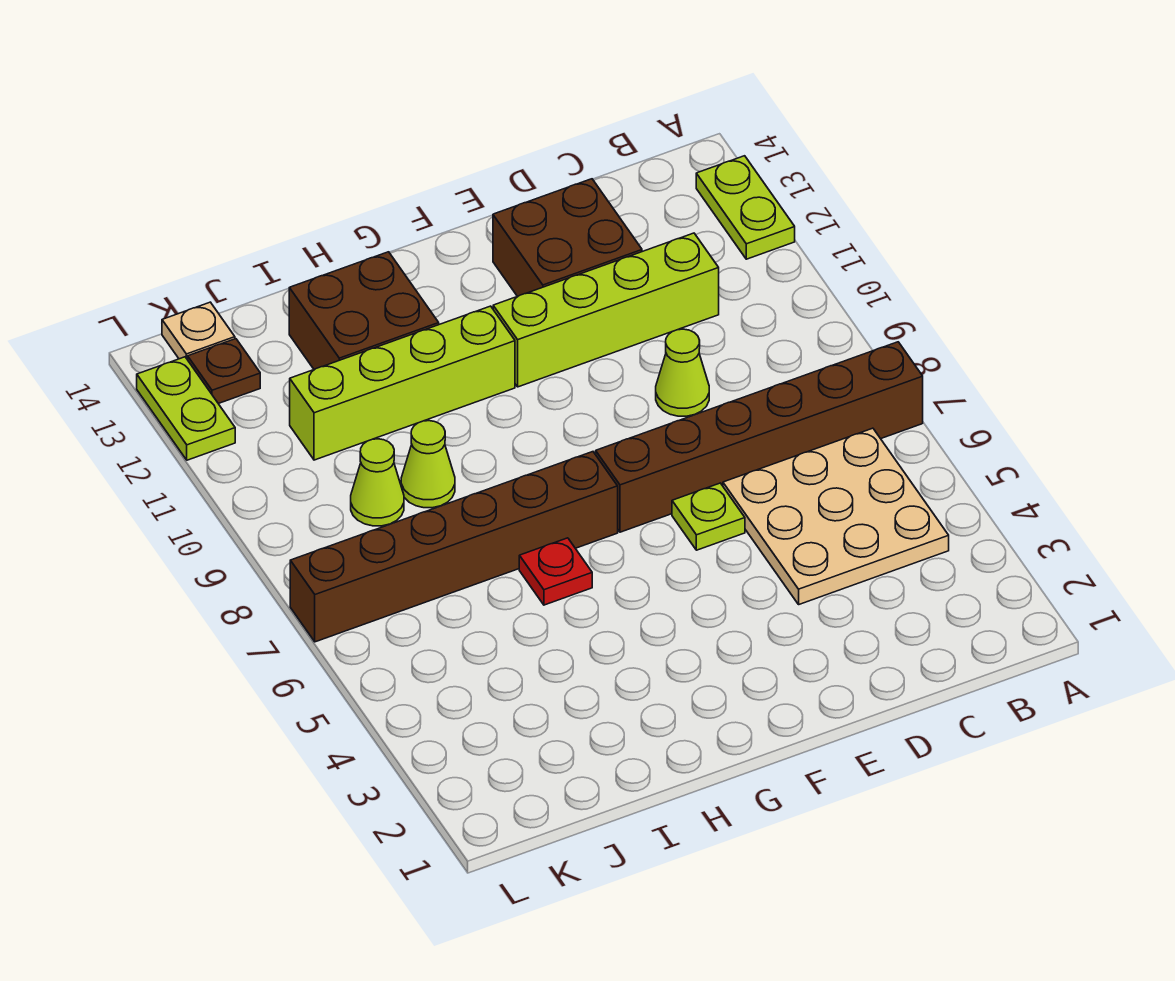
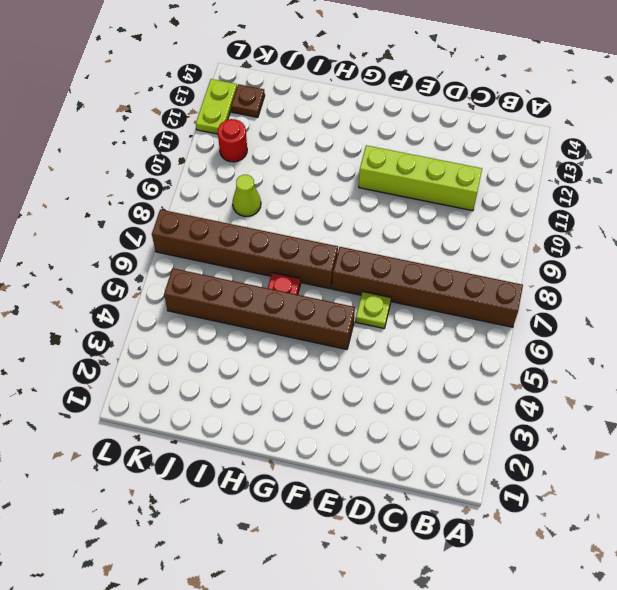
brown brick F5:K5 level 1 -> none
red round brick K11 level 1 -> none
none -> lime plate A12:A13 level 1
none -> tan plate B4:D6 level 1
none -> lime cone D9 level 1

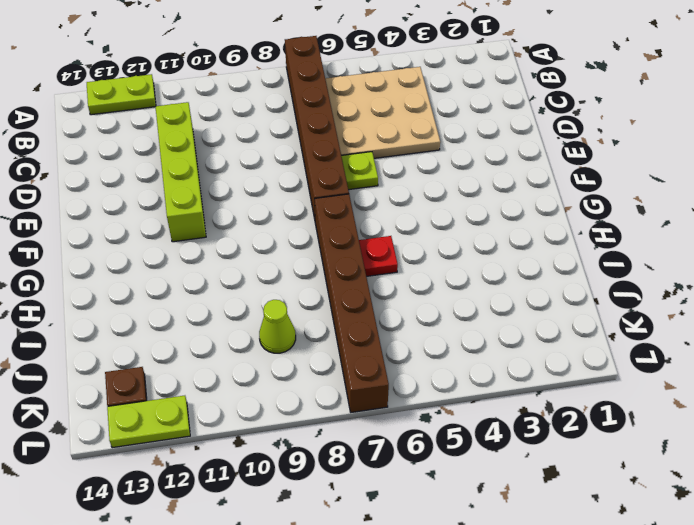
none -> lime cone D9 level 1
none -> brown brick D12:E13 level 1
none -> lime brick G11:J11 level 1

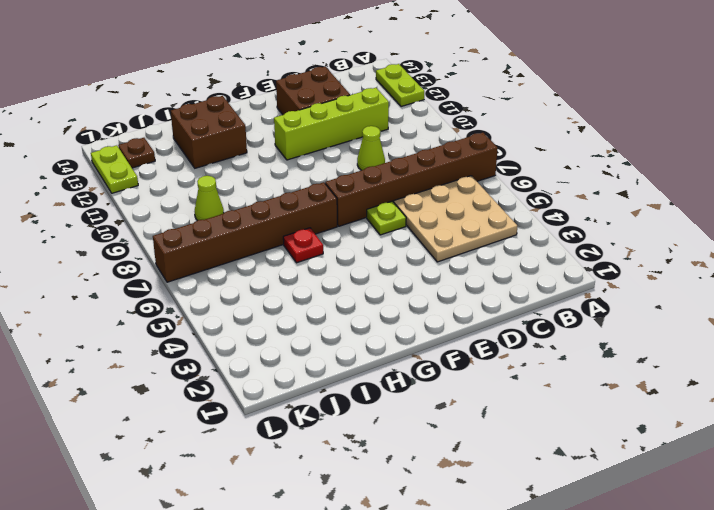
none -> lime brick G11:J11 level 1
none -> lime cone I9 level 1
none -> tan plate K14 level 1

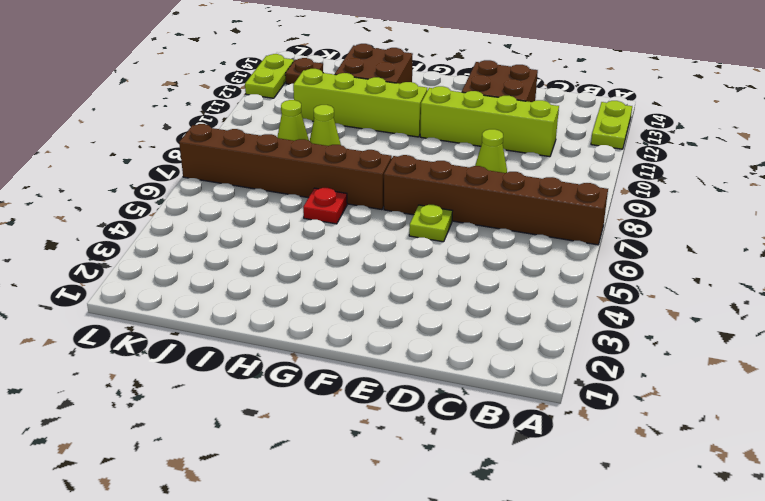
none -> tan plate B4:D6 level 1
none -> tan plate K14 level 1

